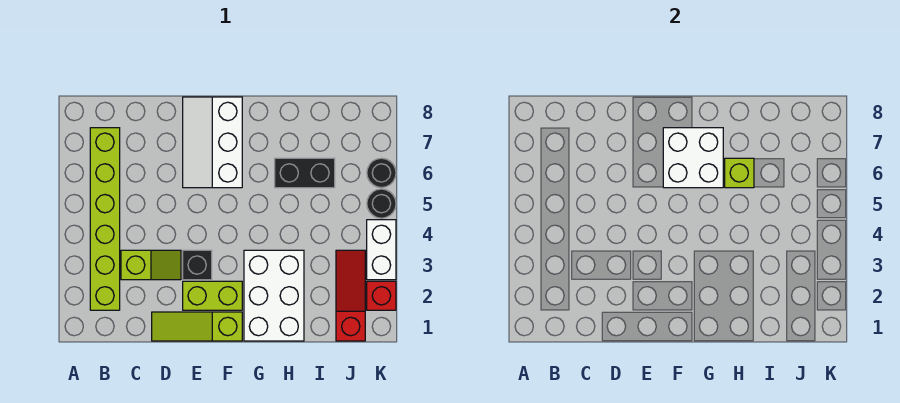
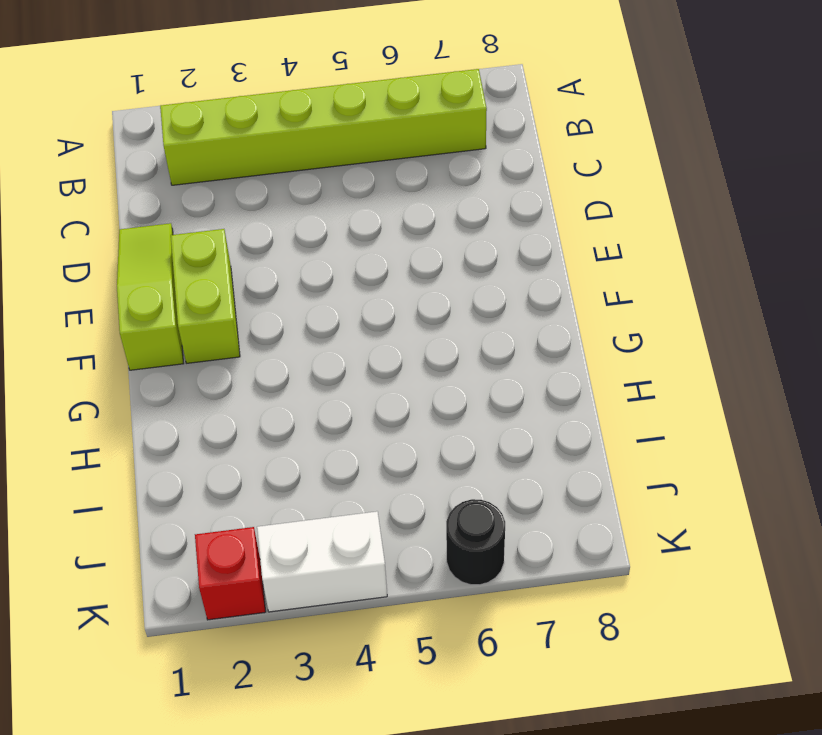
none -> lime slope C3:D3 level 1 top C
none -> black brick E3 level 1
none -> white slope E6:F8 level 1 top F

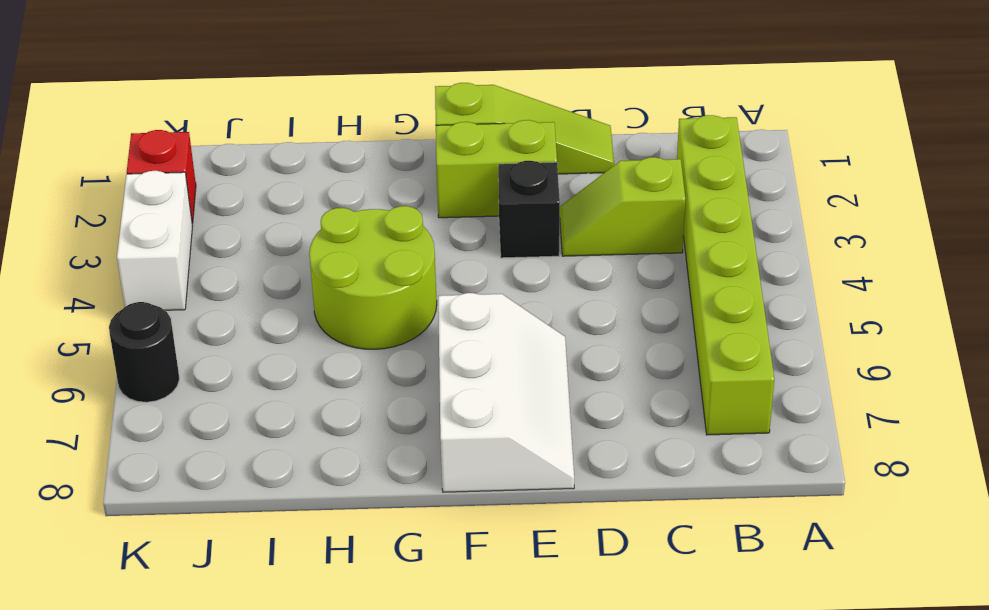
lime round brick G4:H5 level 1 -> none
none -> white brick G1:H3 level 1
none -> black brick H6:I6 level 1
none -> red slope J1:J3 level 1 top 1

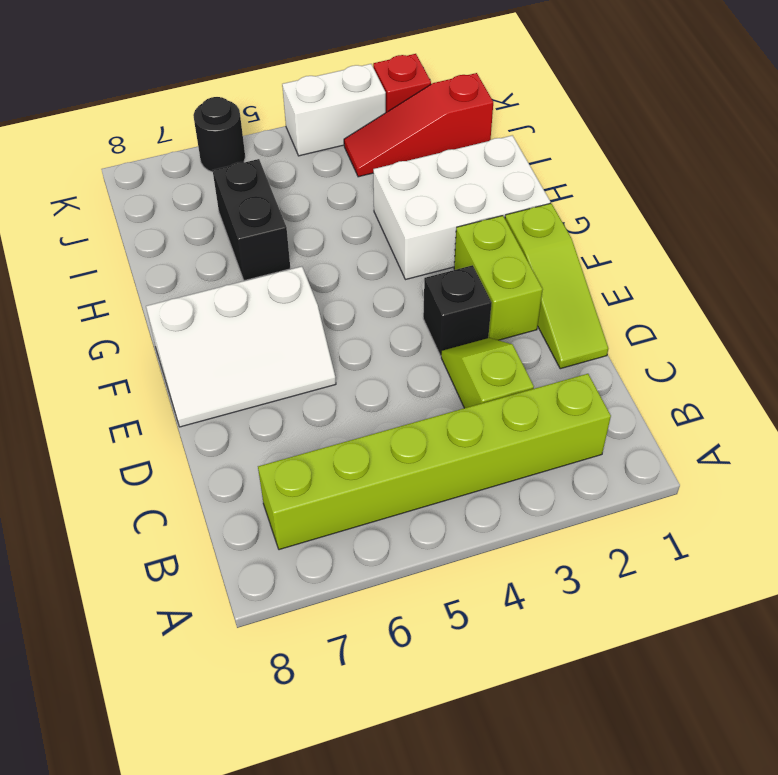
none -> black round brick K5 level 1
none -> white brick F6:G7 level 2
none -> lime brick H6 level 2

